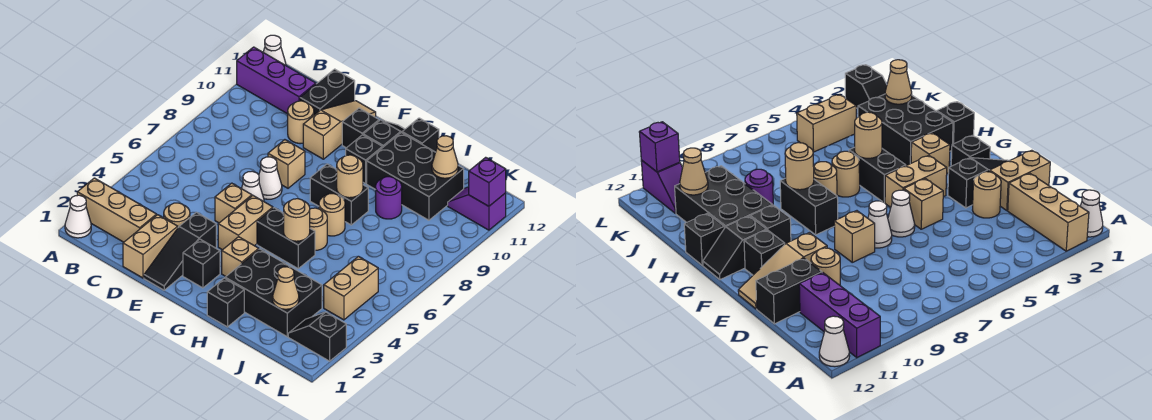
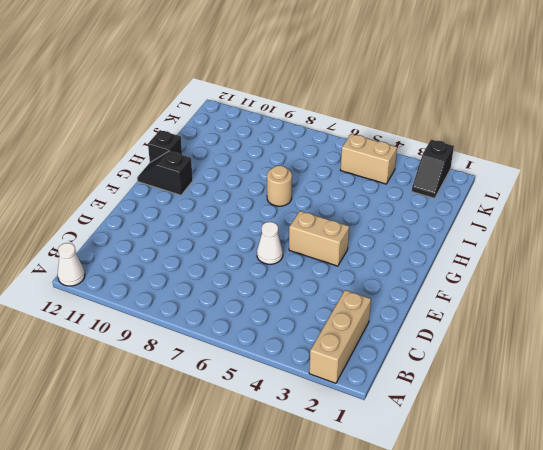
none -> white cone A1 level 1
none -> purple brick A11:C11 level 1
none -> tan brick D1:D2 level 1
none -> tan round brick D3 level 1

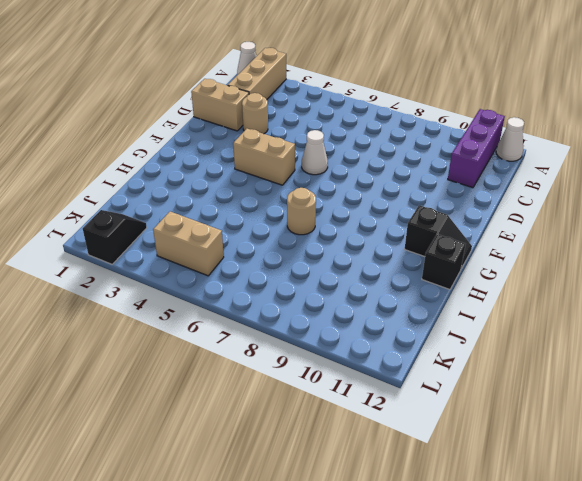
none -> tan round brick D10 level 1
none -> black brick D11:D12 level 1
none -> black slope E1:E3 level 1 top 3
none -> tan brick E5 level 1

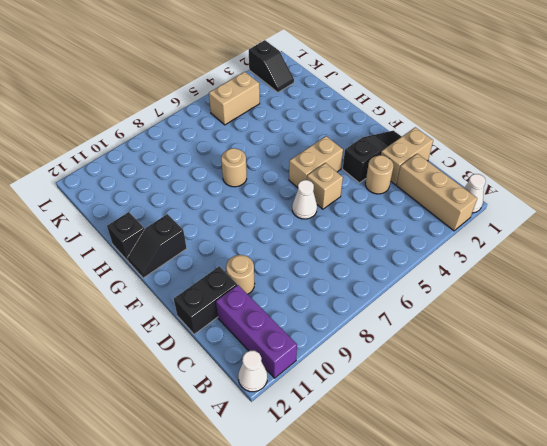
none -> white cone E7 level 1
none -> tan brick E8 level 1
none -> tan slope E10:E12 level 1 top 10
none -> black brick F2 level 1

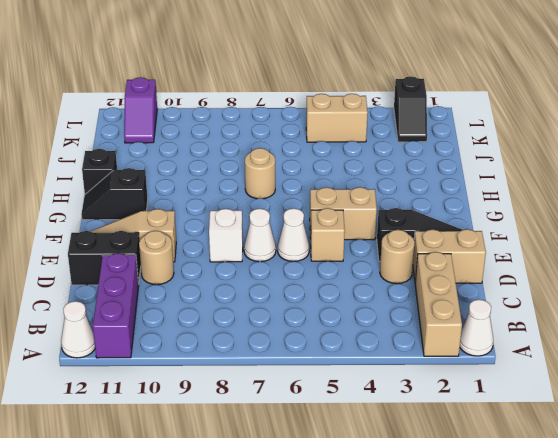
white brick E8 level 1 -> tan brick E8 level 1
none -> black brick F2 level 1
none -> black brick F11 level 1
none -> tan brick G3 level 1
none -> black brick G5:H5 level 1

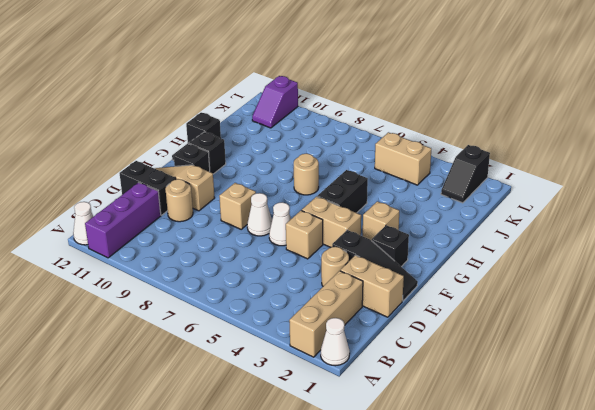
none -> black brick G8:H8 level 1
none -> black brick G10 level 1
none -> black brick H1 level 1
none -> black brick H2:J3 level 1

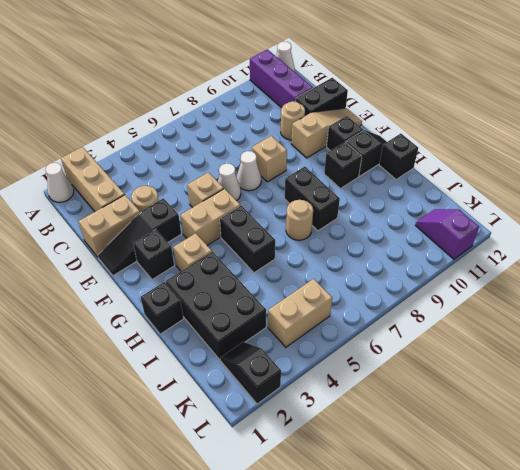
none -> tan round brick H6 level 1
none -> black brick H10:J11 level 1
none -> purple round brick I9 level 1
none -> tan round brick H5 level 2

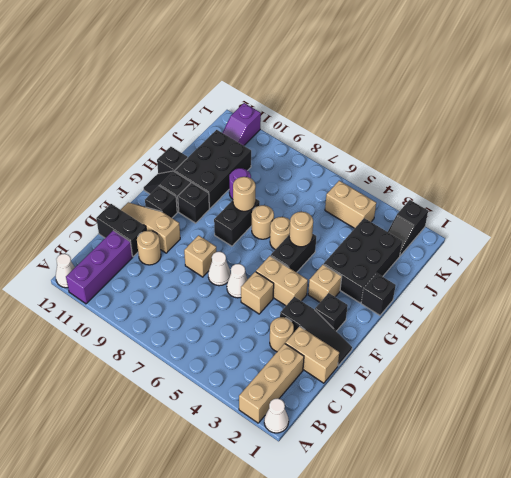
none -> tan cone J2 level 2
none -> tan cone J11 level 2
none -> purple brick L11 level 2

